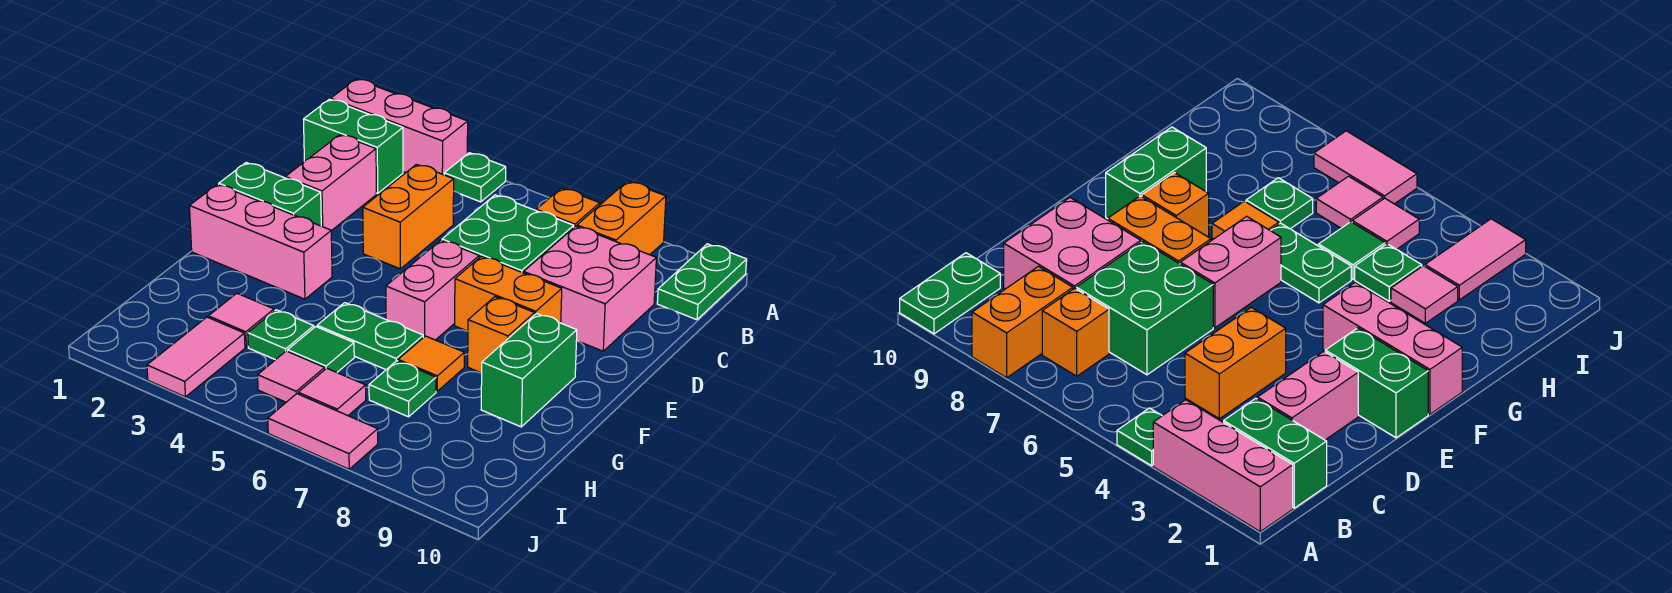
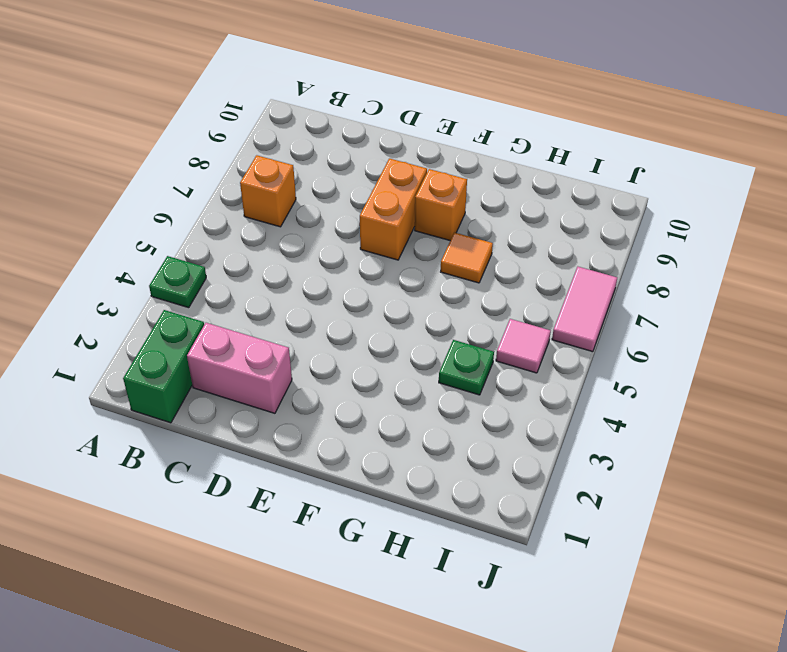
none -> pink brick A1:A3 level 1
none -> orange brick A8:B8 level 1
none -> green plate A10:B10 level 1

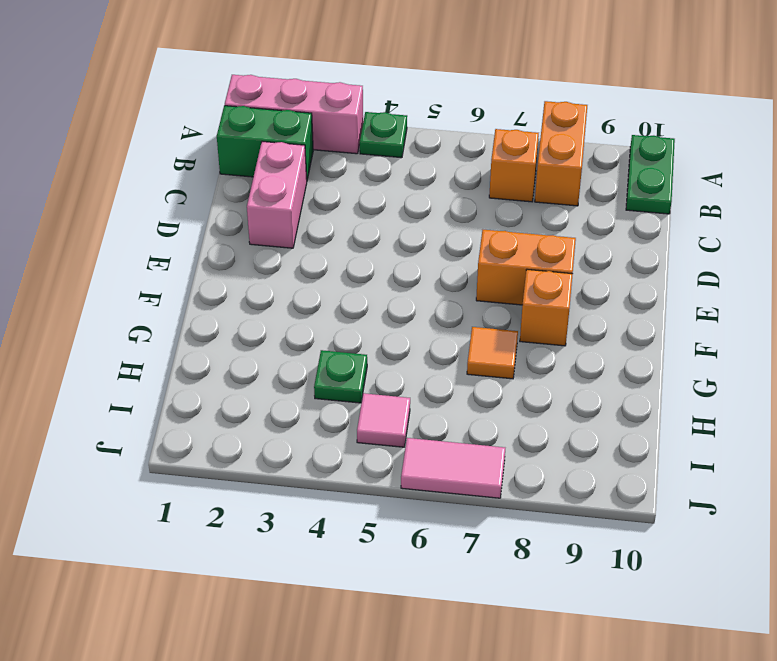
none -> orange brick C4:D4 level 1
none -> green brick C6:D7 level 1
none -> pink brick C8:D9 level 1

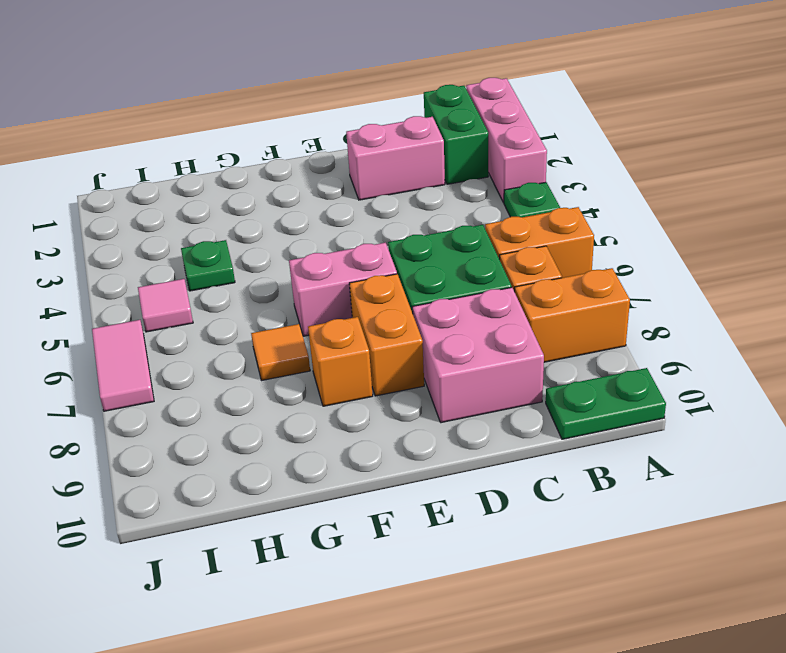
orange brick A6:B6 level 1 -> orange brick C4:D4 level 1
none -> green brick E1:E2 level 1
none -> pink brick F1:F3 level 1
none -> green brick F9:G9 level 1

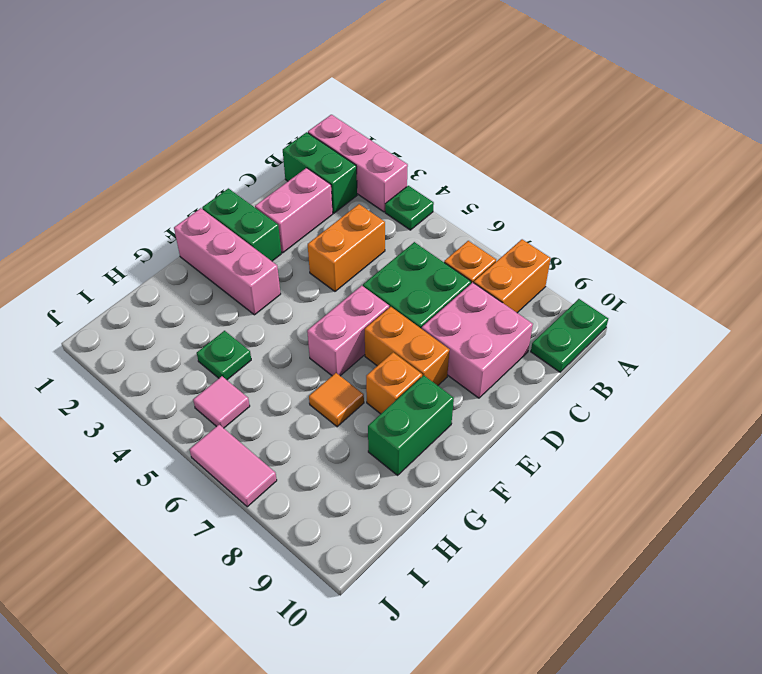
none -> green plate G5:G6 level 1
none -> pink tile H3 level 1
none -> green tile H5 level 1

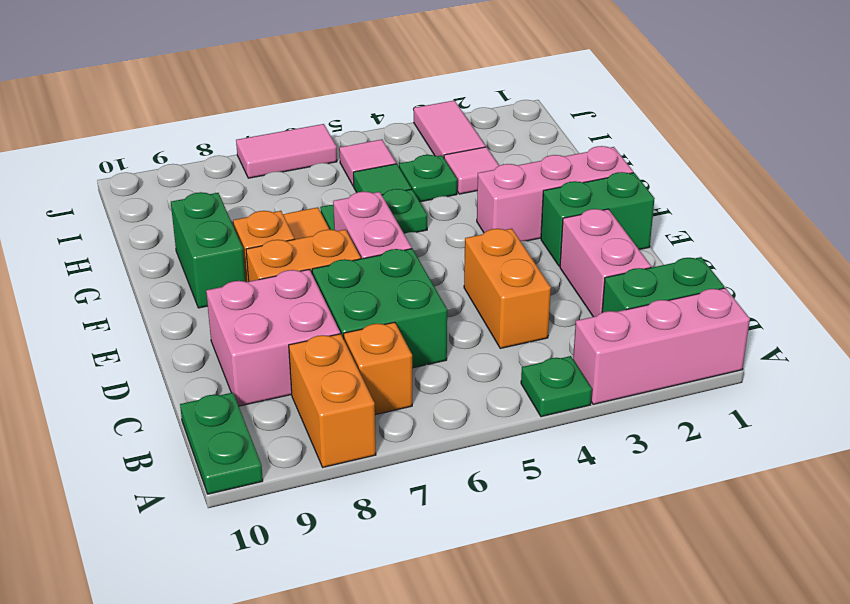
none -> green plate H7 level 1
none -> pink tile I6 level 1

